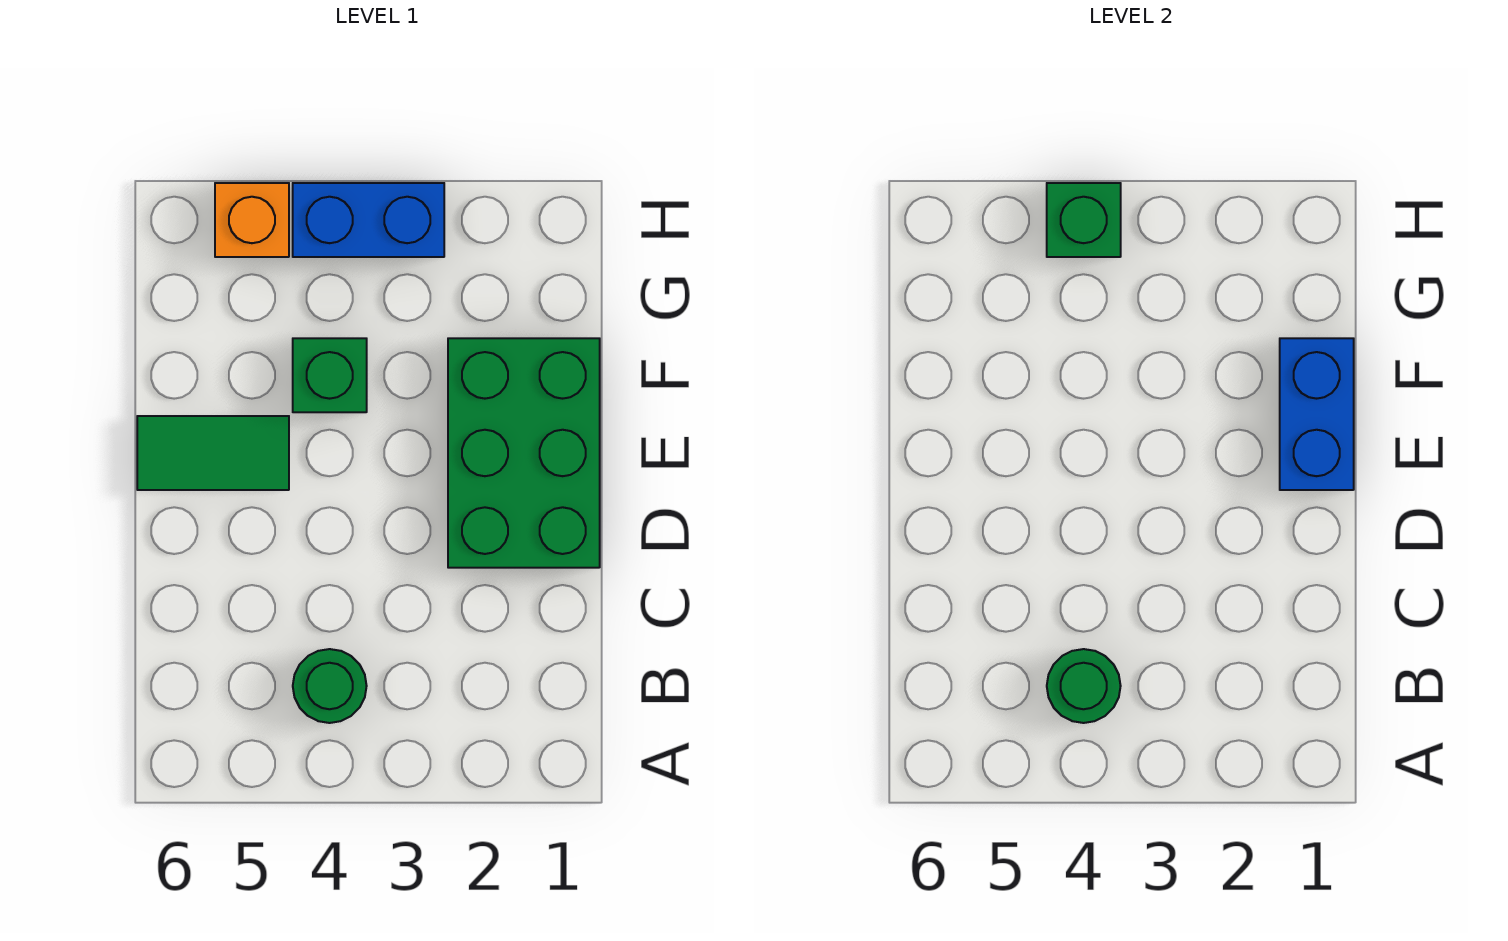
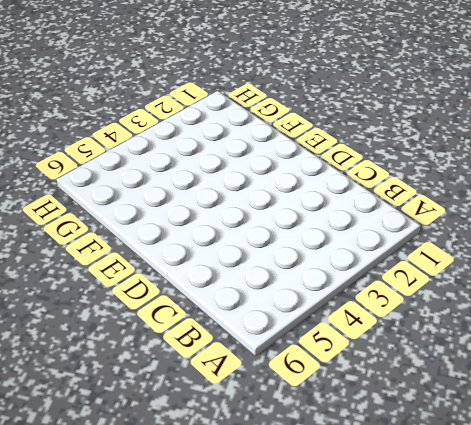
none -> green round brick B4 level 1
none -> green brick D1:F2 level 1

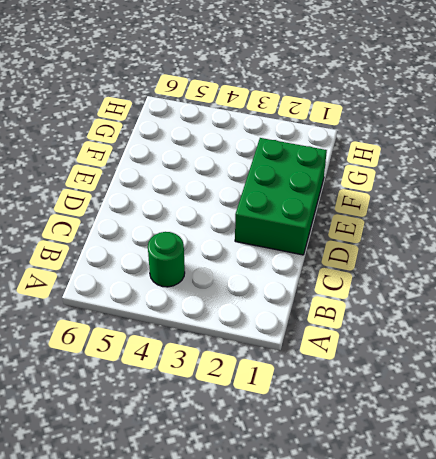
none -> green tile E5:E6 level 1
none -> green brick F4 level 1

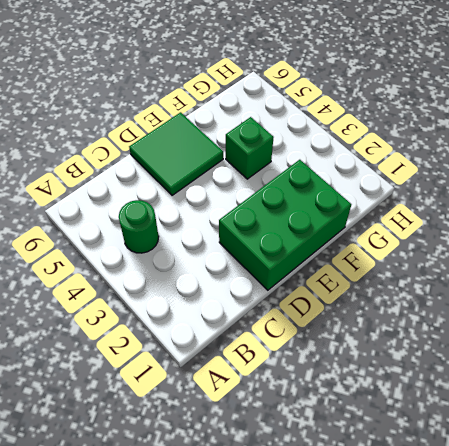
green tile D5:E6 level 1 -> green tile E5:E6 level 1
none -> blue brick H3:H4 level 1
none -> orange brick H5 level 1

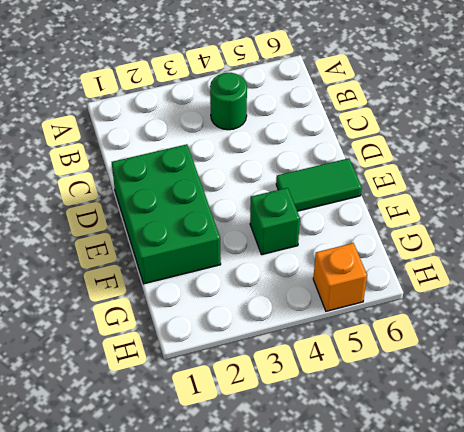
none -> blue brick H3:H4 level 1
none -> green round brick B4 level 2

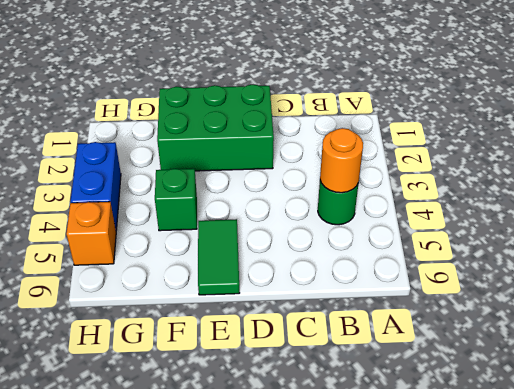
orange round brick B4 level 2 -> green round brick B4 level 2
none -> blue brick E1:F1 level 2
none -> green brick H4 level 2

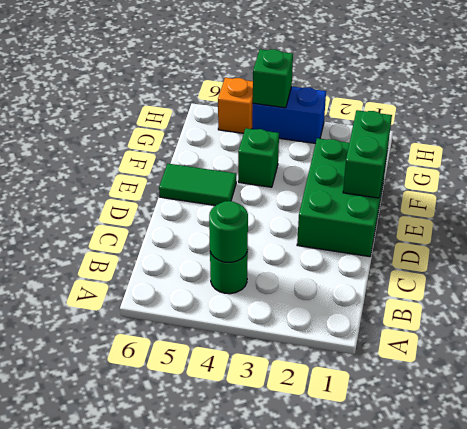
green brick E1:F1 level 2 -> blue brick E1:F1 level 2

